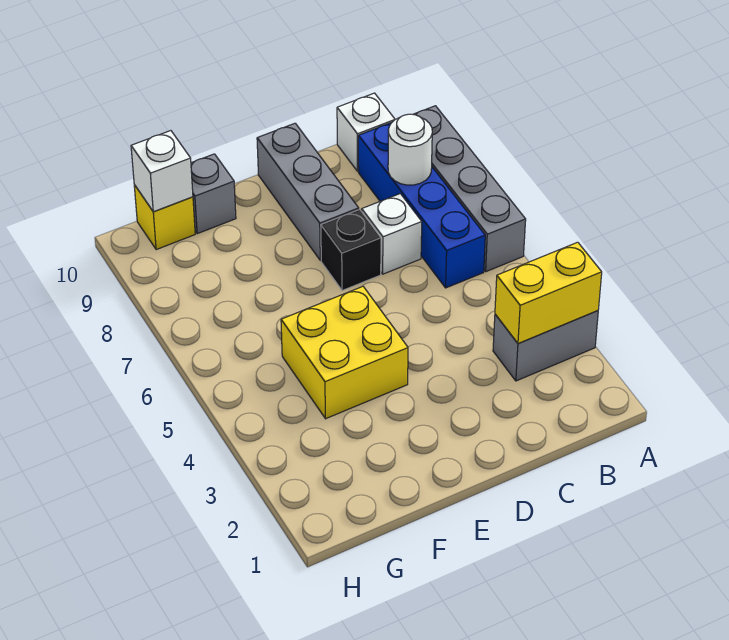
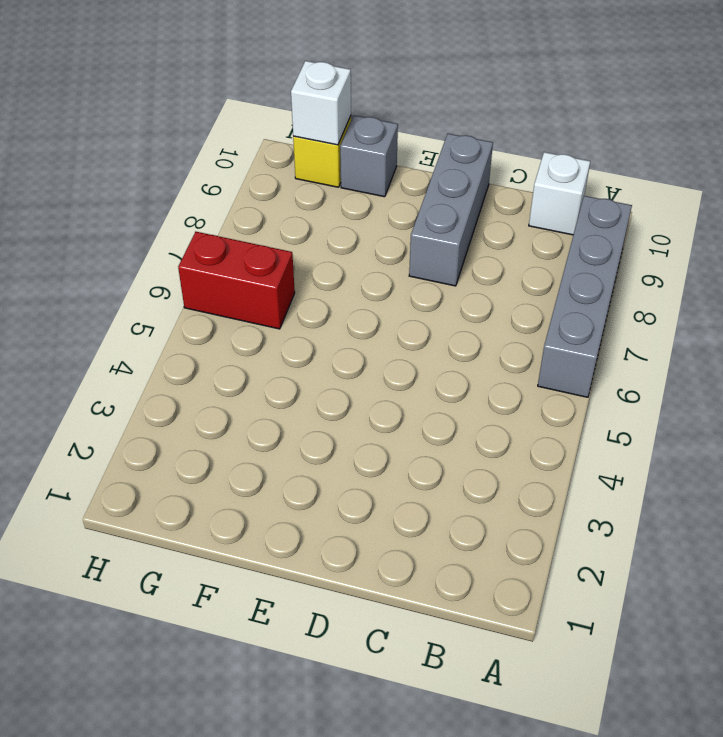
red brick G6:H6 level 1 -> none
none -> grey brick A3:B3 level 1
none -> blue brick B6:B9 level 1
none -> white brick C7 level 1

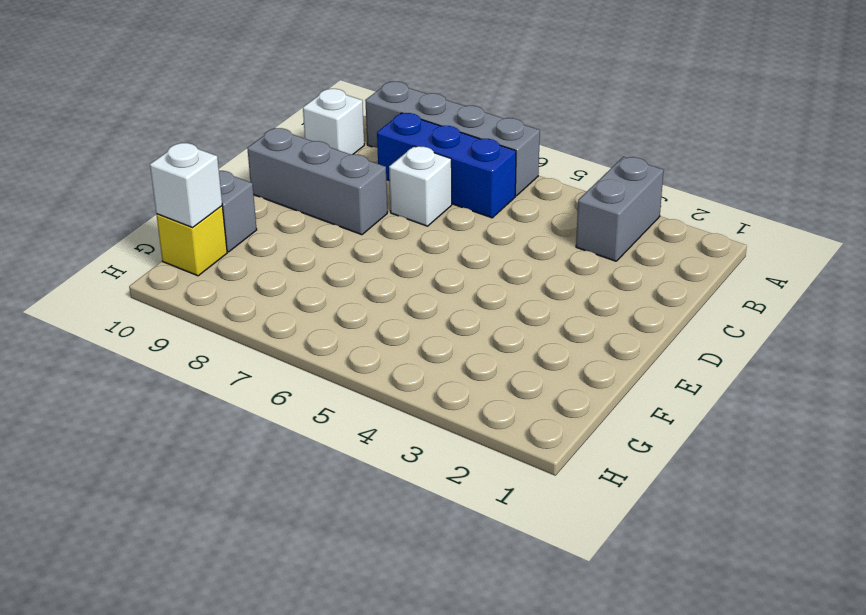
blue brick B6:B8 level 1 -> blue brick B6:B9 level 1
none -> black brick D7 level 1
none -> yellow brick E4:F5 level 1
none -> yellow brick A3:B3 level 2

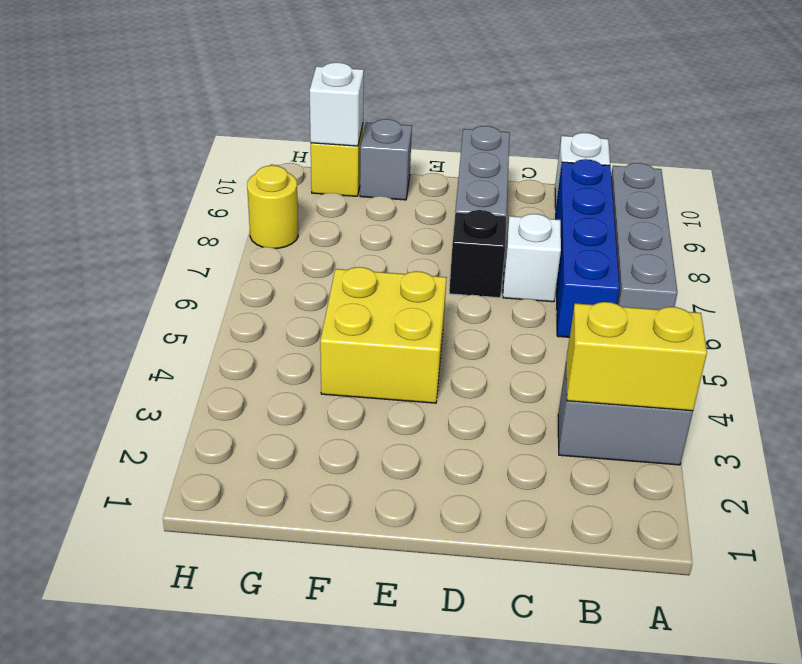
yellow round brick H8 level 1 -> none
none -> white round brick B8 level 2

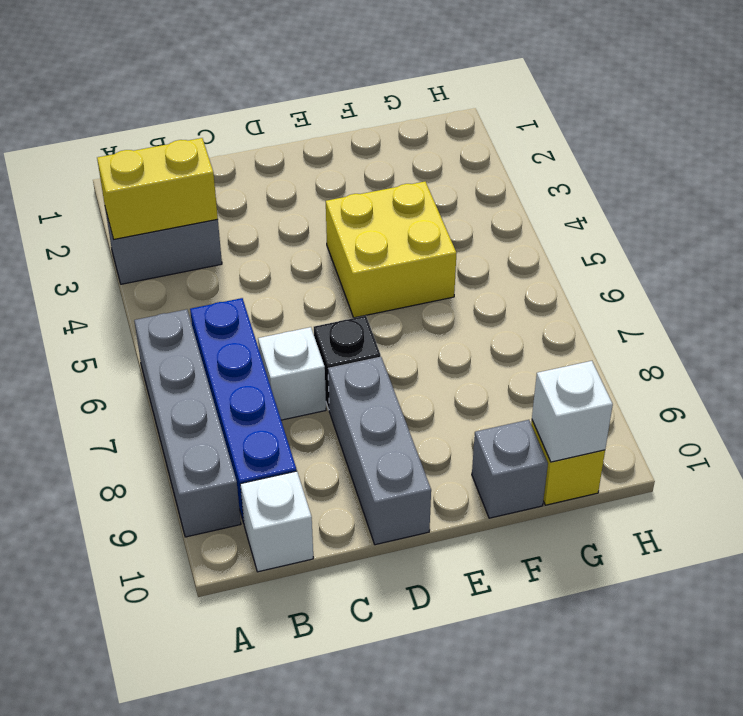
none -> white round brick B8 level 2

